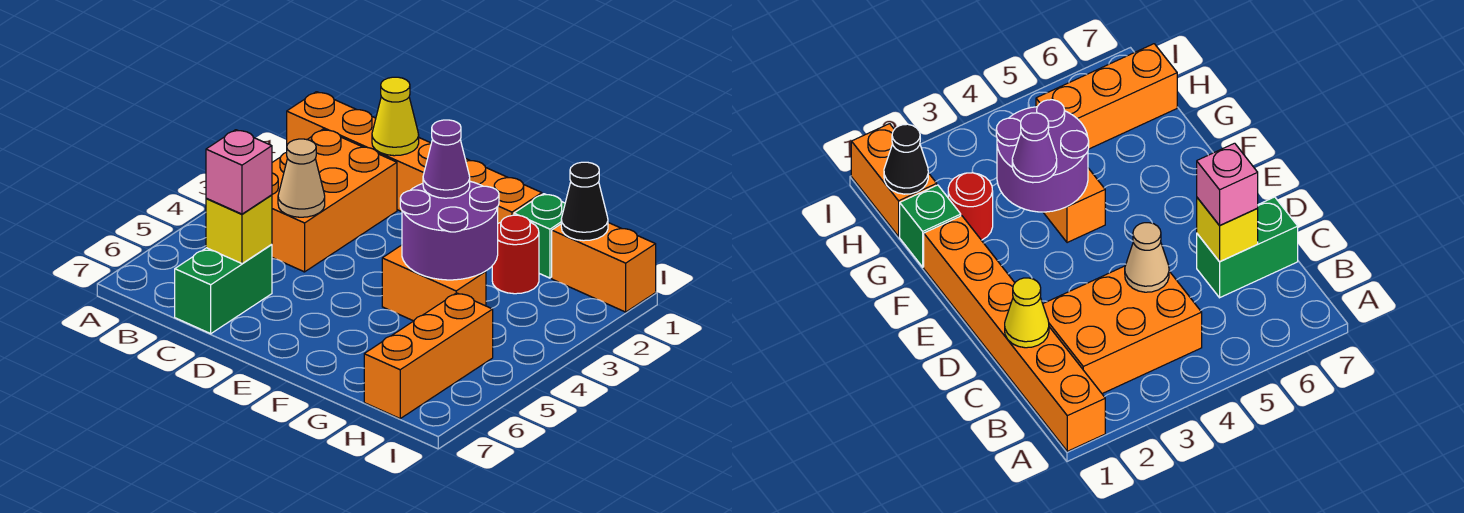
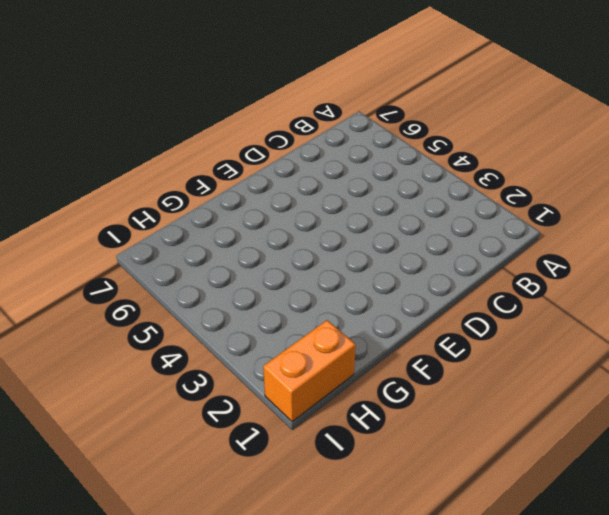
none -> orange brick A1:F1 level 1
none -> orange brick B2:C4 level 1
none -> green brick C6:C7 level 1

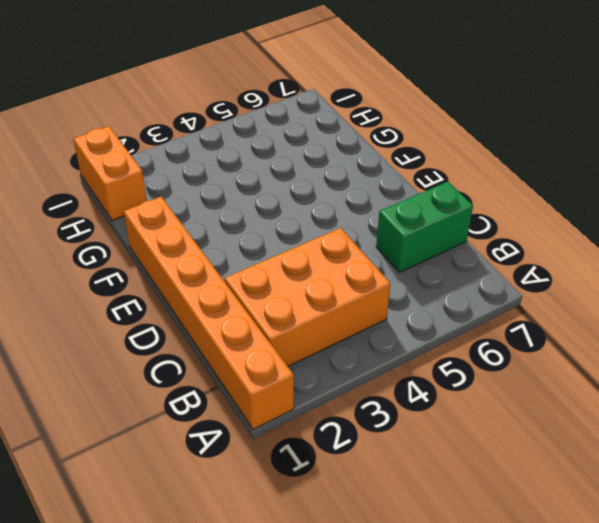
none -> orange brick F4:G4 level 1
none -> green brick G1 level 1
none -> red round brick G2 level 1

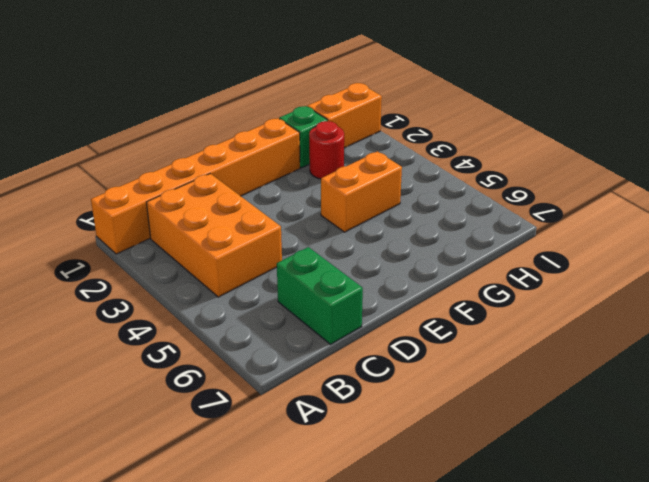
none -> orange brick H5:H7 level 1
none -> yellow cone C1 level 2
none -> tan cone C4 level 2

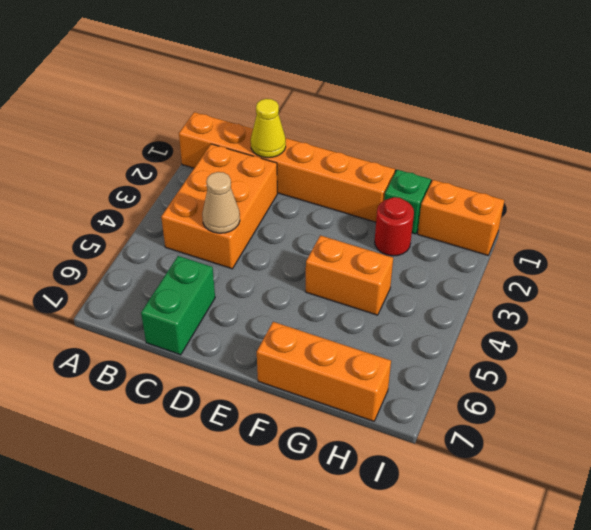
orange brick F7:H7 level 1 -> orange brick H5:H7 level 1
none -> yellow brick C6 level 2
none -> purple round brick F3:G4 level 2
none -> black cone H1 level 2

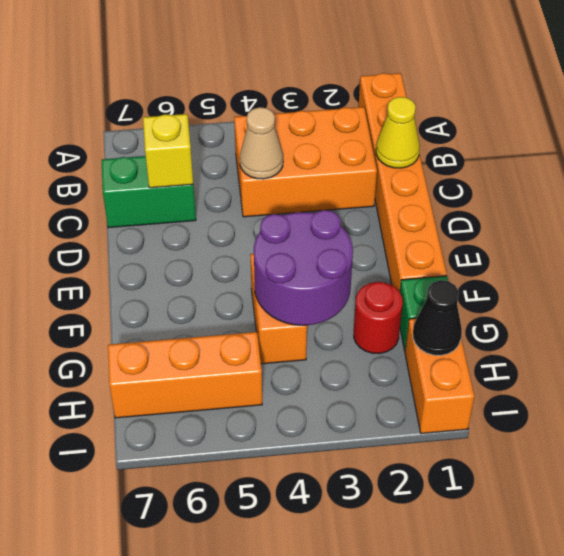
none -> pink brick C6 level 3
none -> purple cone F3 level 3

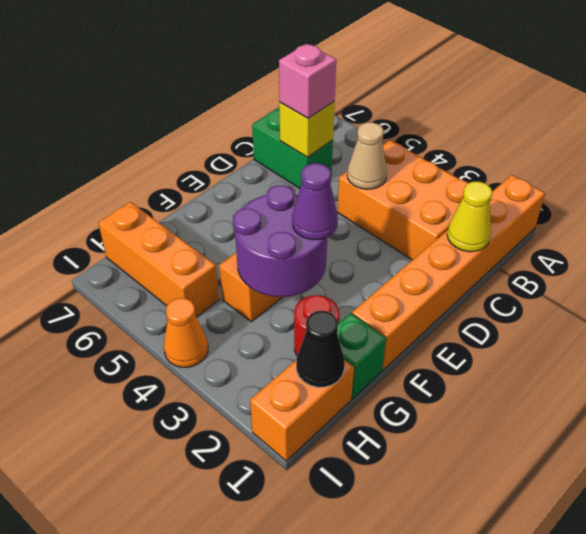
orange cone I4 level 1 -> none

